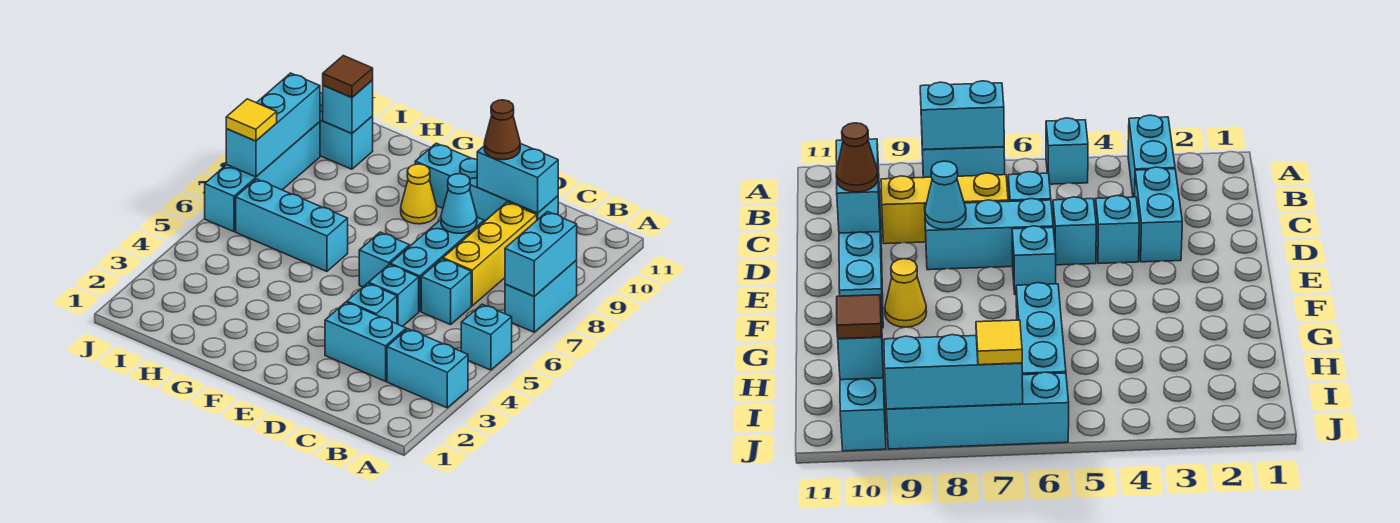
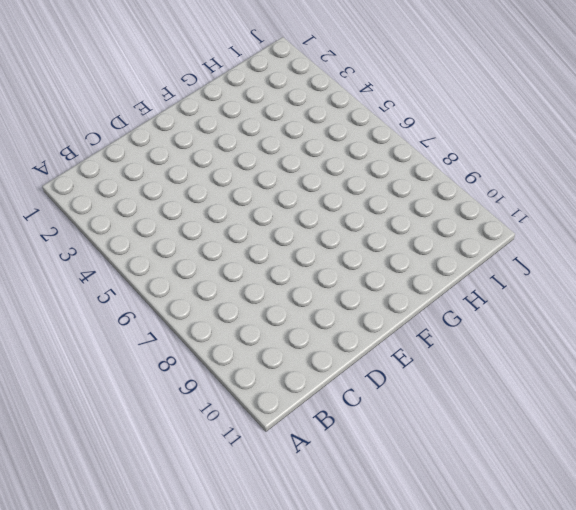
none -> cyan brick A3:B3 level 1
none -> cyan brick A5 level 1
none -> cyan brick A7:A8 level 1

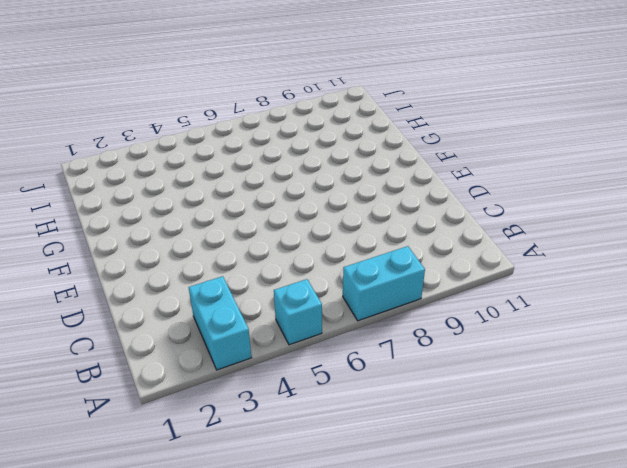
none -> cyan brick C3:D3 level 1
none -> cyan brick C6 level 1
none -> yellow brick C7:C9 level 1

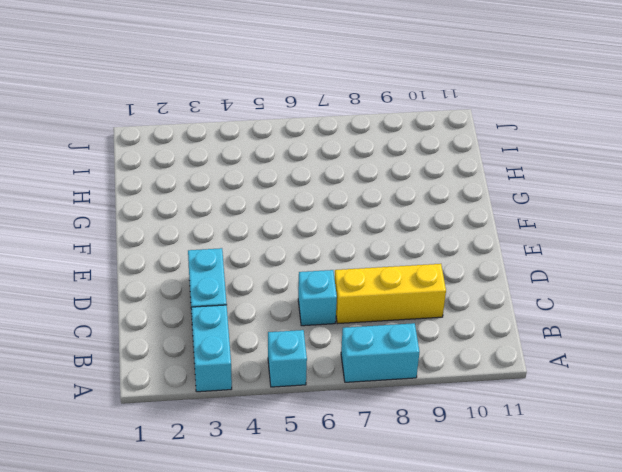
none -> cyan brick C10:F10 level 1
none -> cyan brick D4 level 1
none -> cyan brick D5 level 1

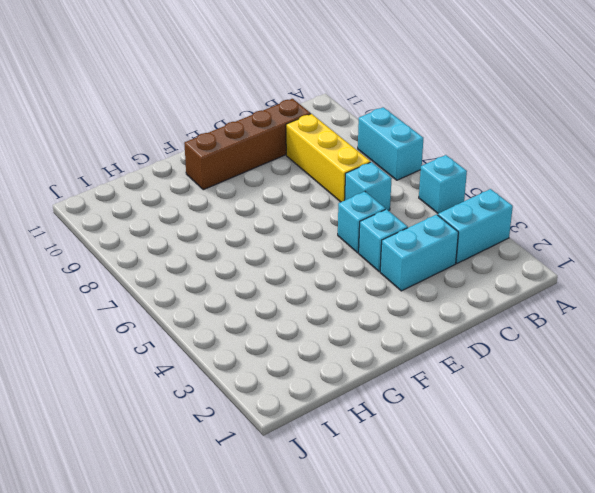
brown brick C10:F10 level 1 -> cyan brick C10:F10 level 1
none -> cyan brick D6:D8 level 1
none -> cyan brick E6 level 1
none -> yellow cone F9 level 1

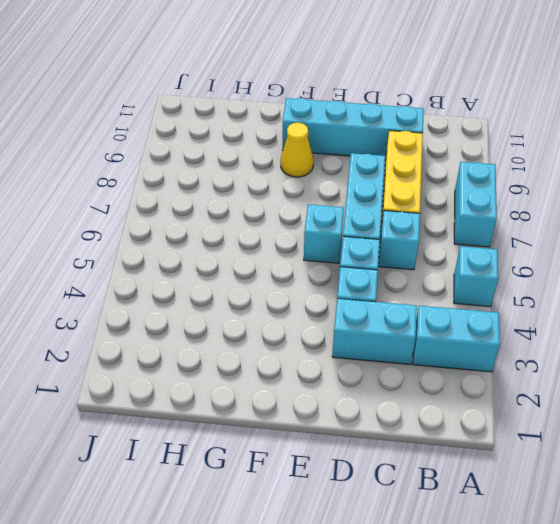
none -> cyan brick G6:I6 level 1
none -> cyan brick I10:J10 level 1
none -> cyan brick J6:J9 level 1

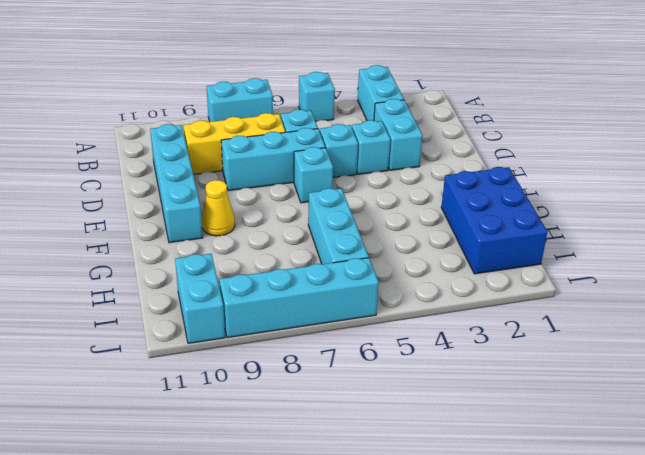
blue brick G1:I2 level 1 -> none
none -> cyan brick A7:A8 level 2
none -> cyan brick C10:D10 level 2
none -> cyan cone D8 level 2

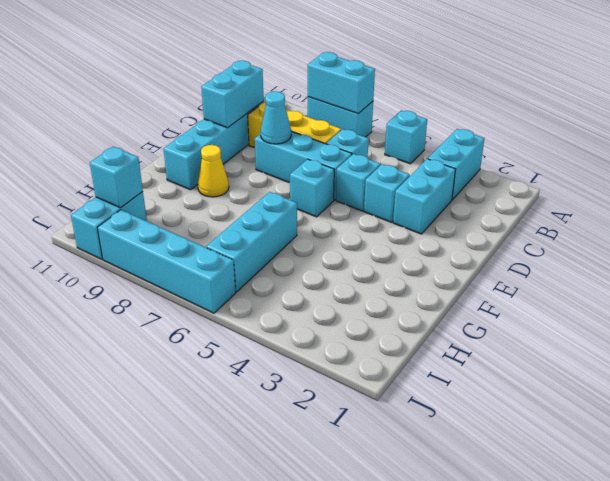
none -> cyan brick J7:J9 level 2
none -> brown cone D10 level 3
none -> brown tile I10 level 3

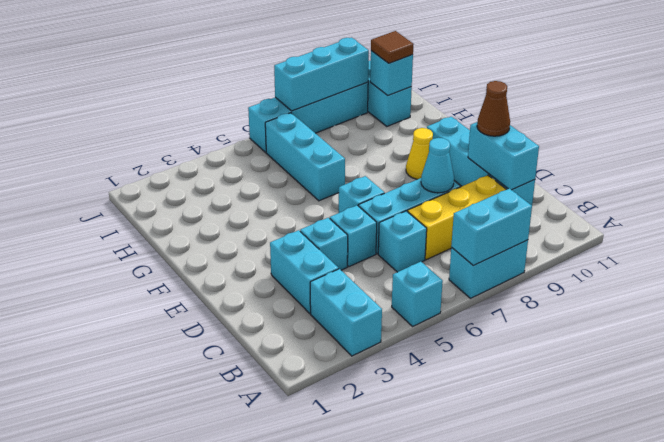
none -> yellow tile J7 level 3

